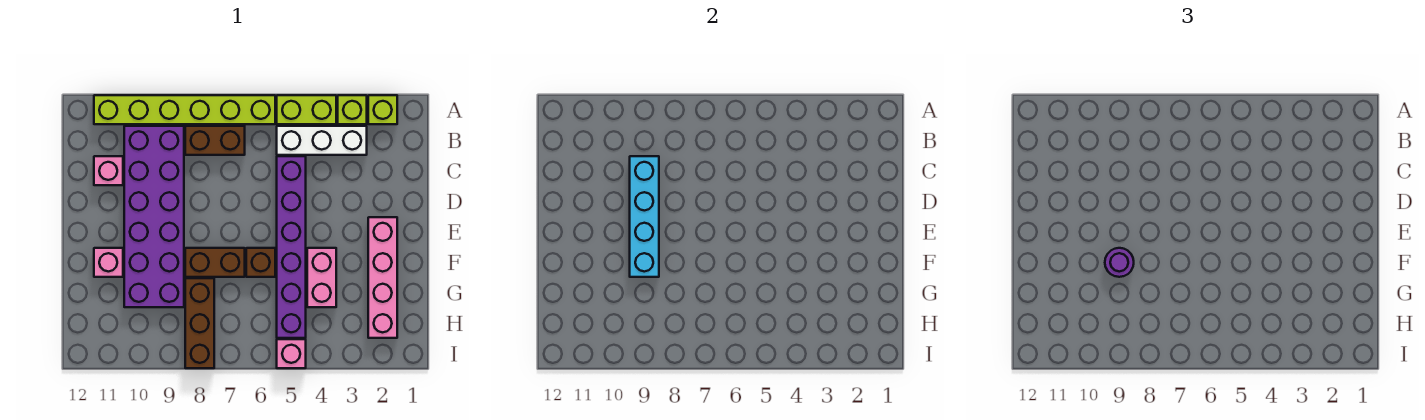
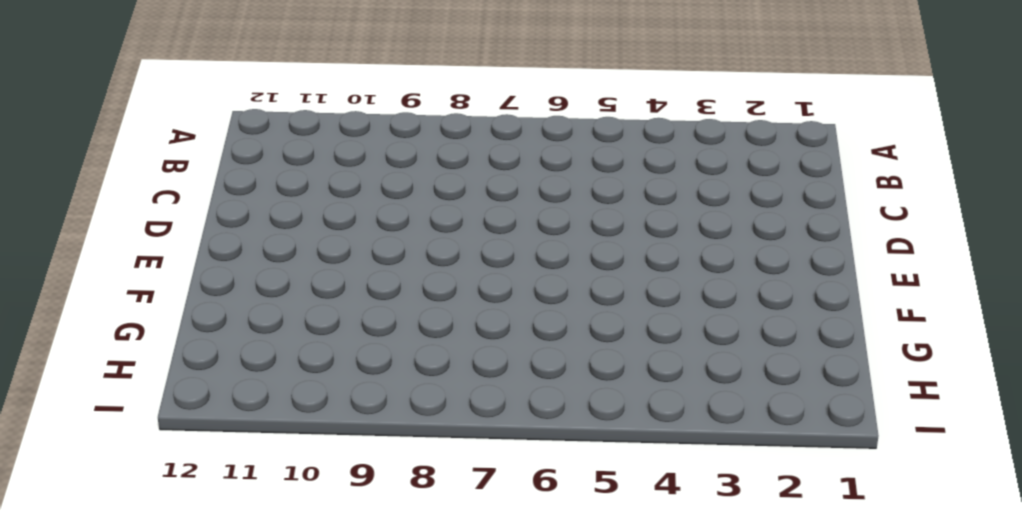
none -> lime brick A2 level 1
none -> lime brick A3 level 1
none -> lime brick A4:A5 level 1

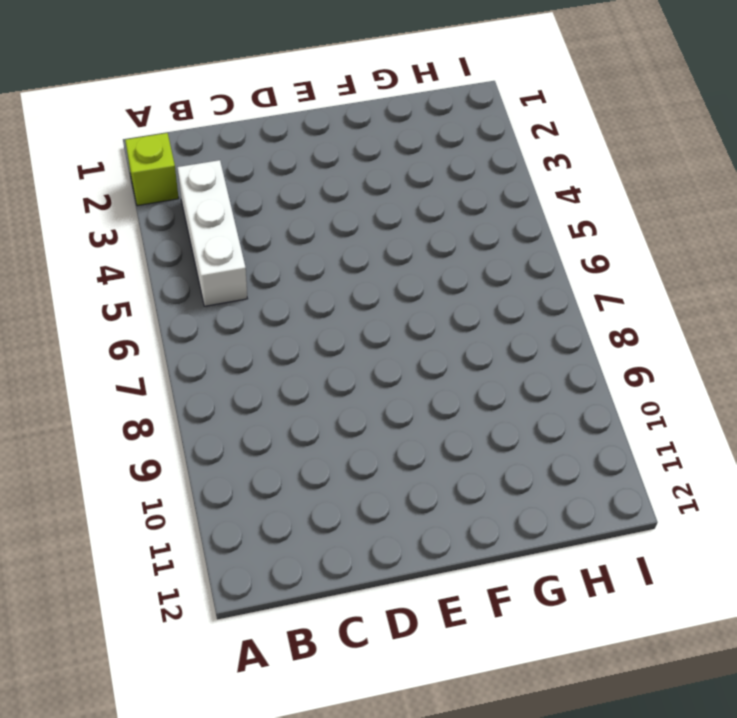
none -> lime brick A3 level 1
none -> lime brick A4:A5 level 1
none -> lime brick A6:A11 level 1

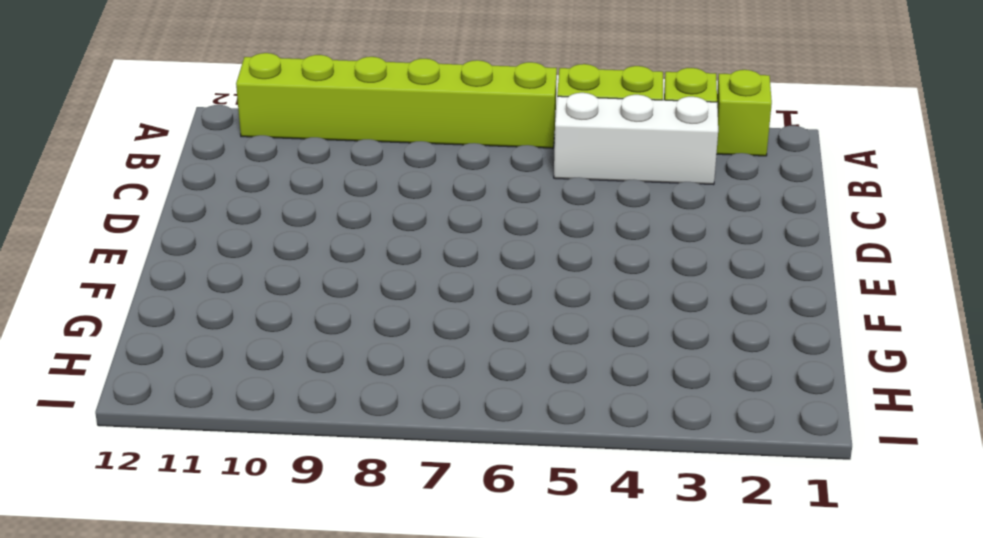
none -> brown brick B7:B8 level 1
none -> purple brick B9:G10 level 1
none -> purple brick C5:H5 level 1

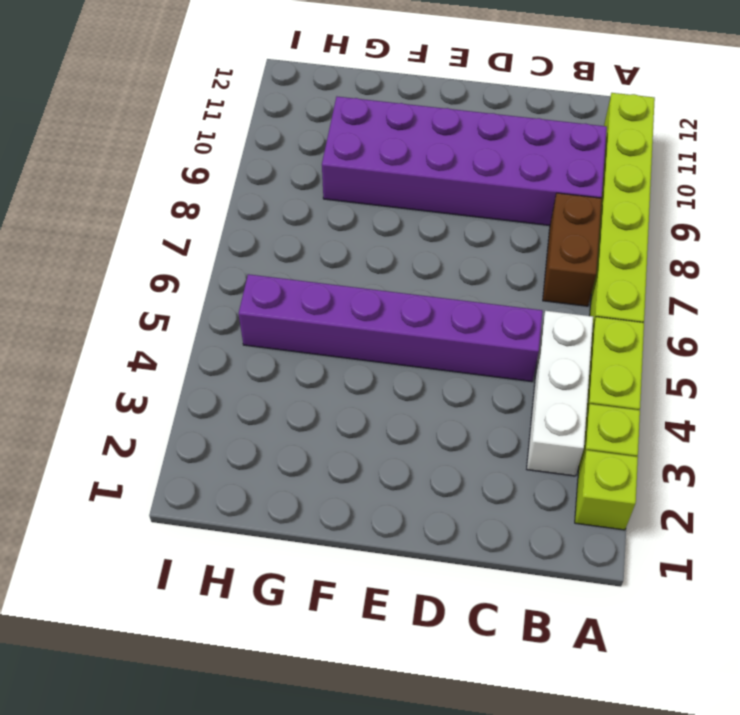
none -> pink brick C11 level 1
none -> pink brick E2:H2 level 1
none -> pink brick F4:G4 level 1

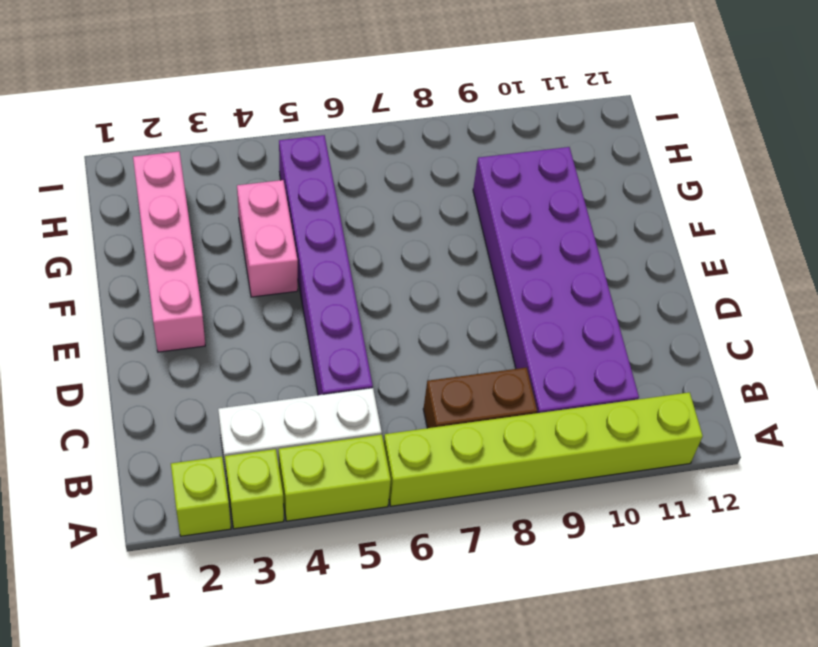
none -> pink brick C11 level 1
none -> brown brick F6 level 1
none -> brown brick F7:F8 level 1

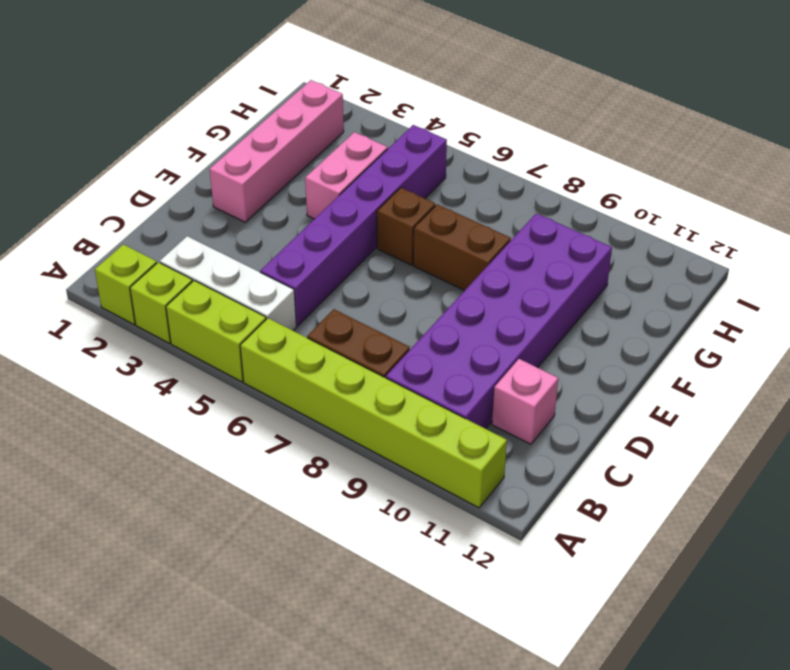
none -> pink brick F11 level 1
none -> brown brick G8:I8 level 1
none -> pink brick I5 level 1

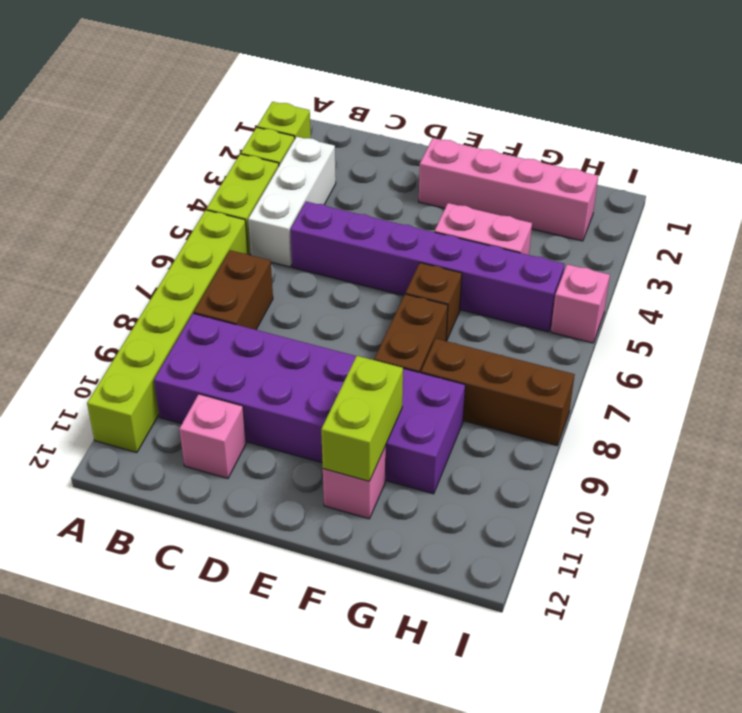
lime brick F10:F11 level 2 -> none
none -> cyan brick C9:F9 level 2
none -> purple round brick F9 level 3

